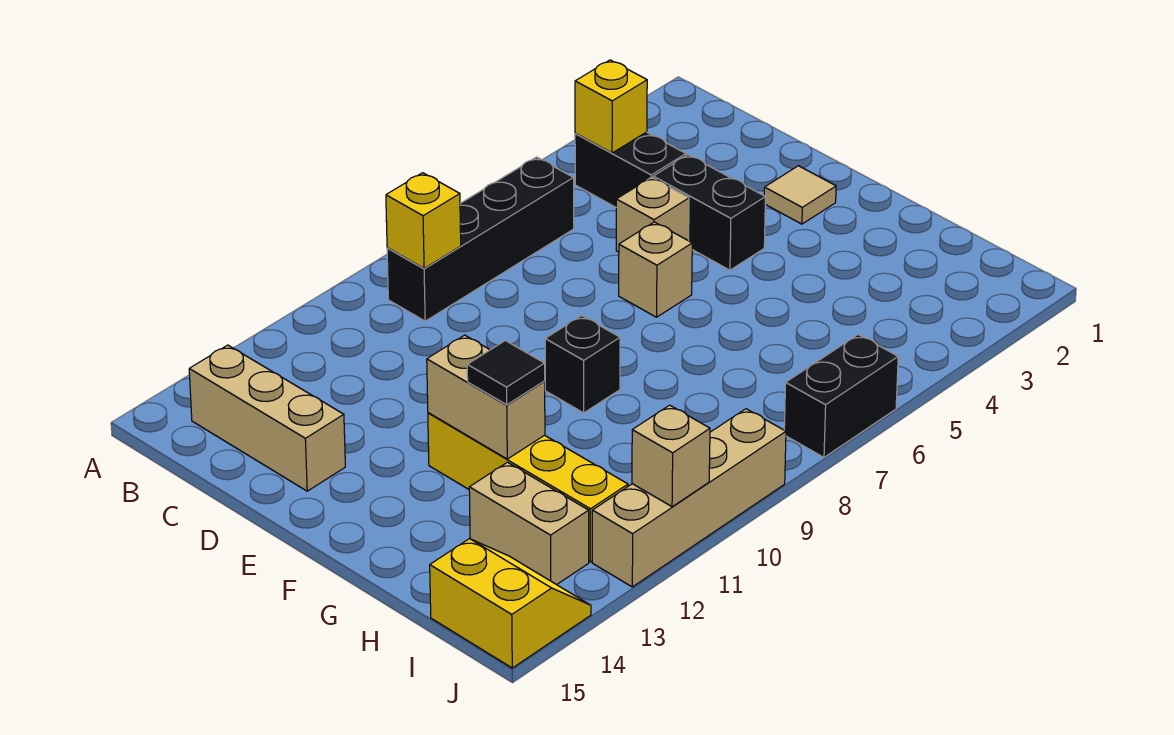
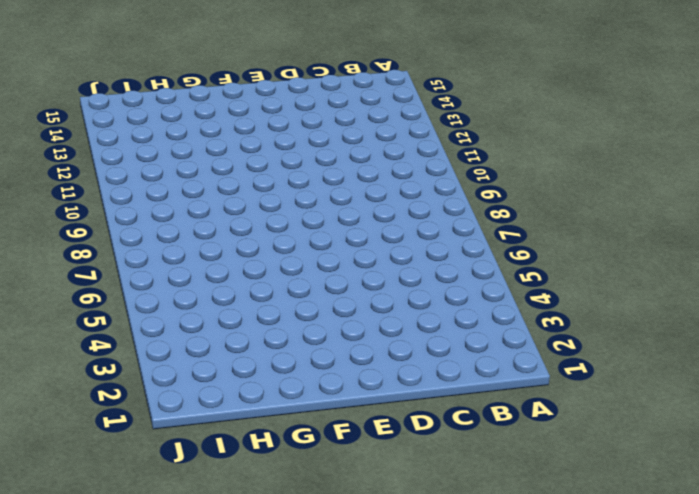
none -> black brick B4:C4 level 1
none -> black brick B6:B9 level 1
none -> tan brick B14:D14 level 1

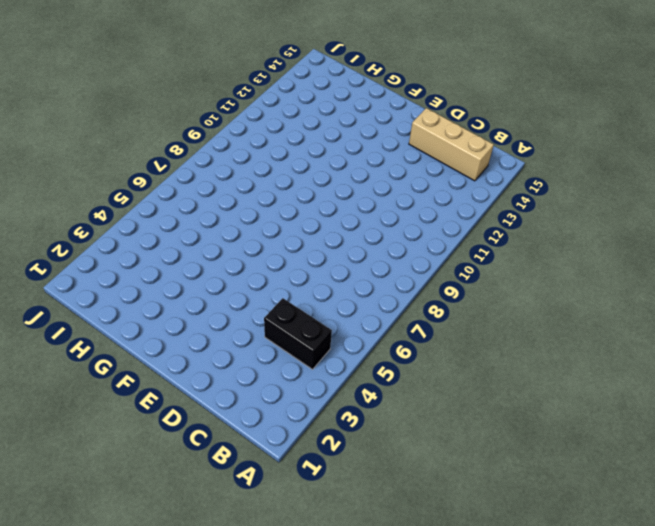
none -> black brick B6:B9 level 1
none -> black brick D4:E4 level 1
none -> tan brick D5 level 1

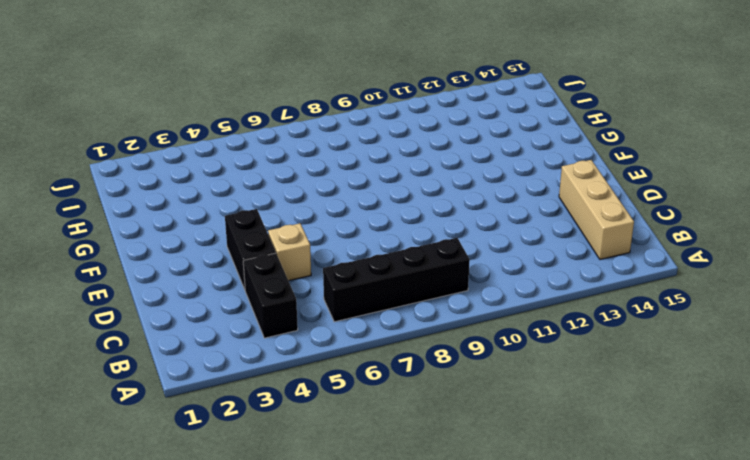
none -> tan tile E2 level 1
none -> tan brick E6 level 1
none -> black brick F9 level 1

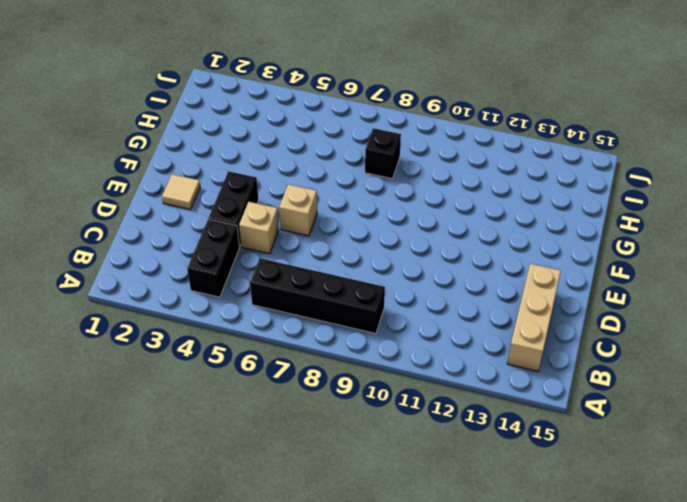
black brick H8 level 1 -> black brick F9 level 1
none -> yellow brick F12:I12 level 1
none -> tan brick H13:I13 level 1
none -> yellow slope I14:J15 level 1 top 15

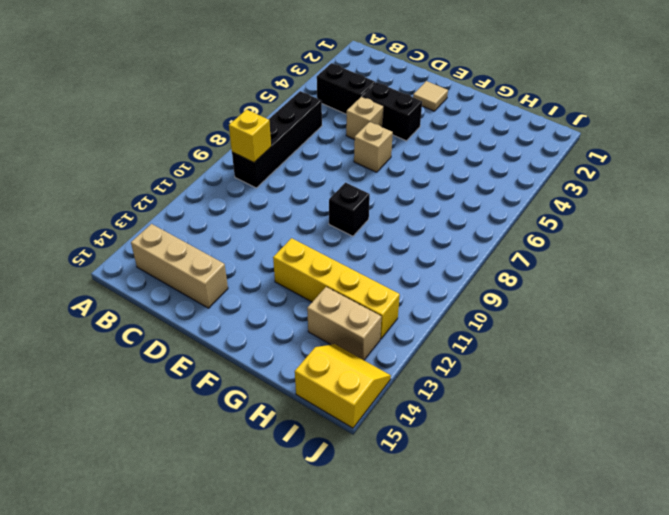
none -> black brick J6:J7 level 1
none -> tan brick J9:J12 level 1
none -> yellow brick B4 level 2

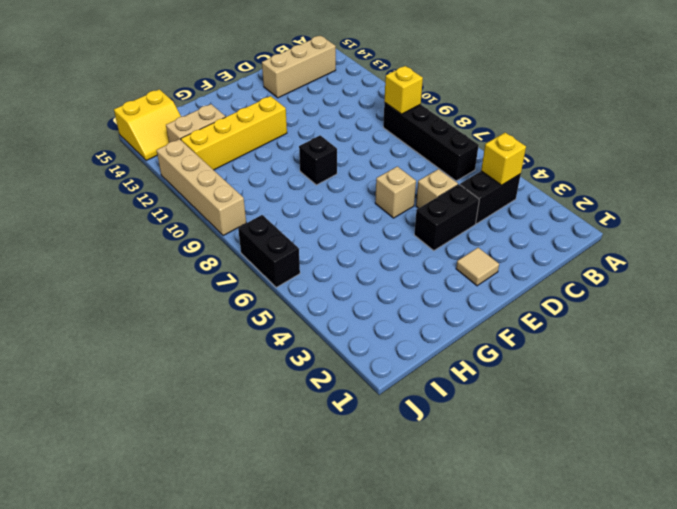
none -> tan brick F12:G12 level 2
none -> tan brick J11 level 2
none -> black tile G12 level 3

